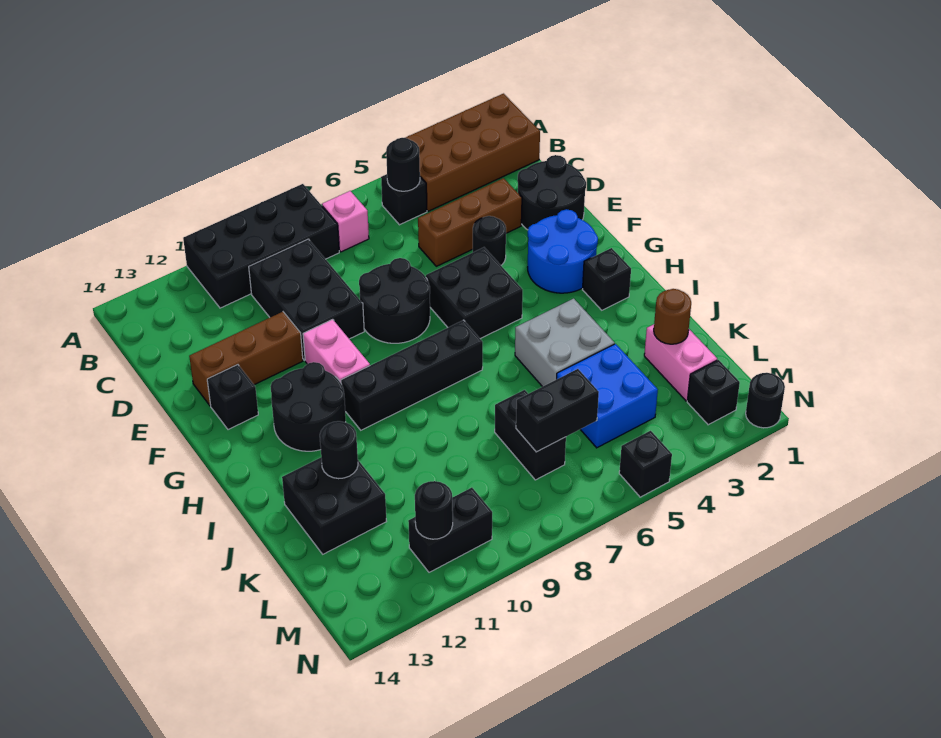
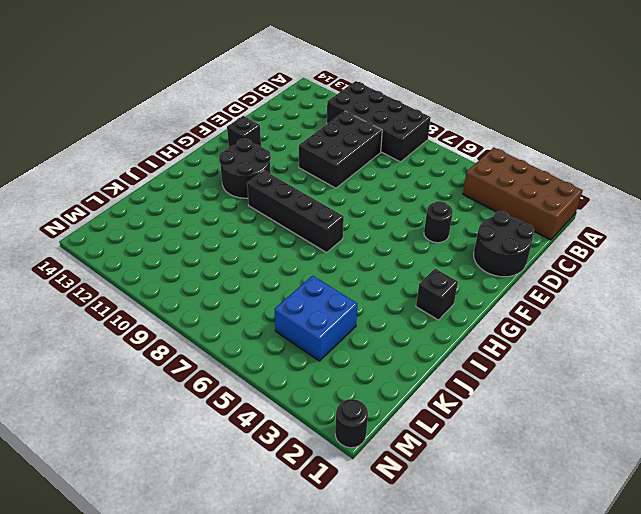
none -> black brick B5 level 1
none -> pink brick B7 level 1
none -> brown brick D3:D5 level 1
none -> black round brick E7:F8 level 1

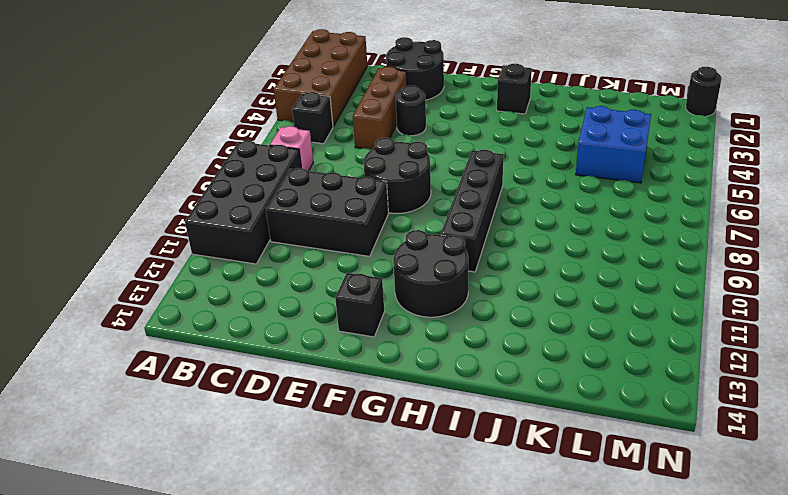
none -> brown brick E11:E13 level 1
none -> blue round brick F2:G3 level 1
none -> black brick F5:G6 level 1
none -> pink brick F10:G10 level 1

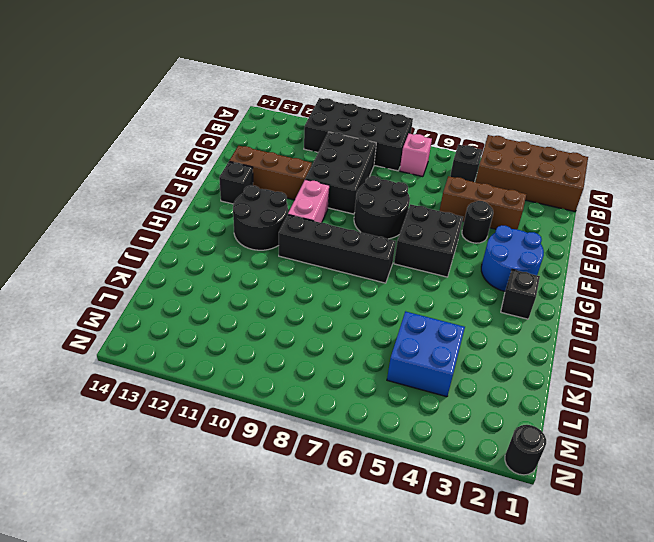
none -> black round brick D1:E2 level 1
none -> grey brick I4:J5 level 1
none -> black brick J12:K13 level 1
none -> pink brick K2:L2 level 1

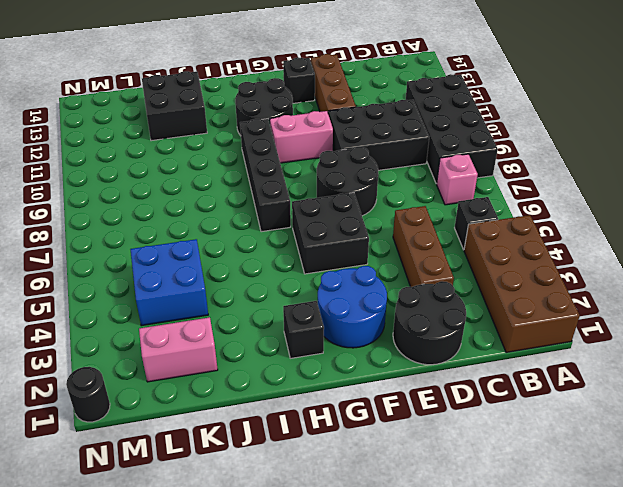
none -> black round brick E4 level 1
none -> grey brick I4:J5 level 1
none -> black brick K7:L7 level 1
none -> black brick M2 level 1

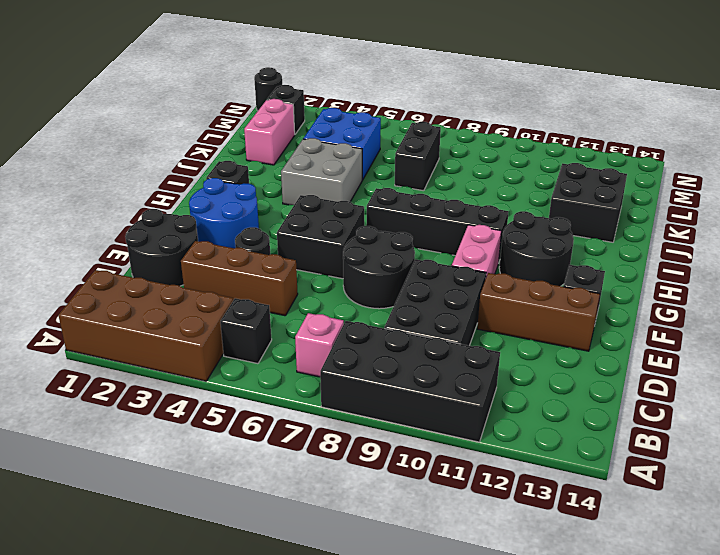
none -> black brick M10:M11 level 1
none -> black brick N5 level 1
none -> black round brick B5 level 2
none -> black round brick J12 level 2

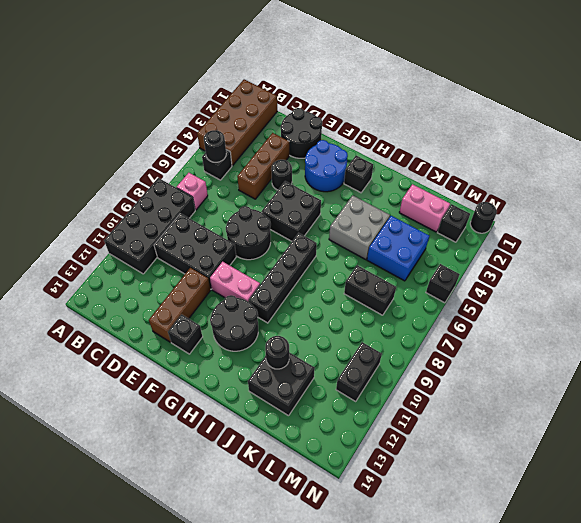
none -> brown round brick K2 level 2
none -> black brick L6:L7 level 2
none -> black round brick M11 level 2

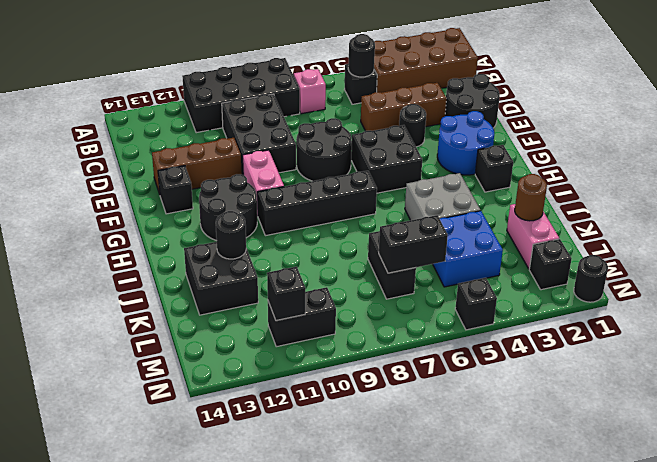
black brick M11 level 2 -> black round brick M11 level 2

